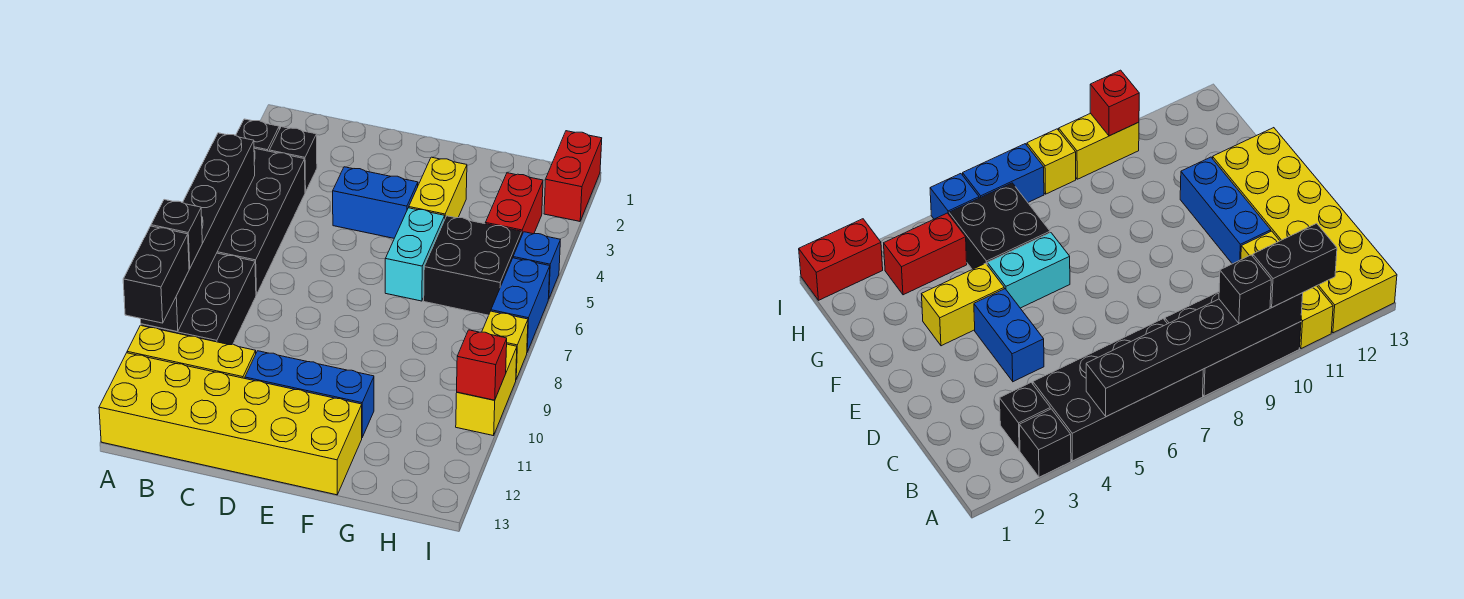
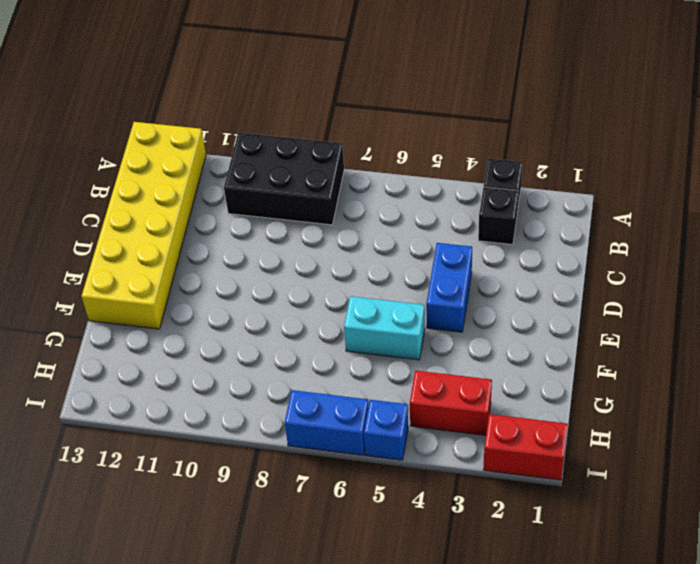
none -> black brick A4:B7 level 1
none -> yellow brick A11:C11 level 1
none -> blue brick D11:F11 level 1

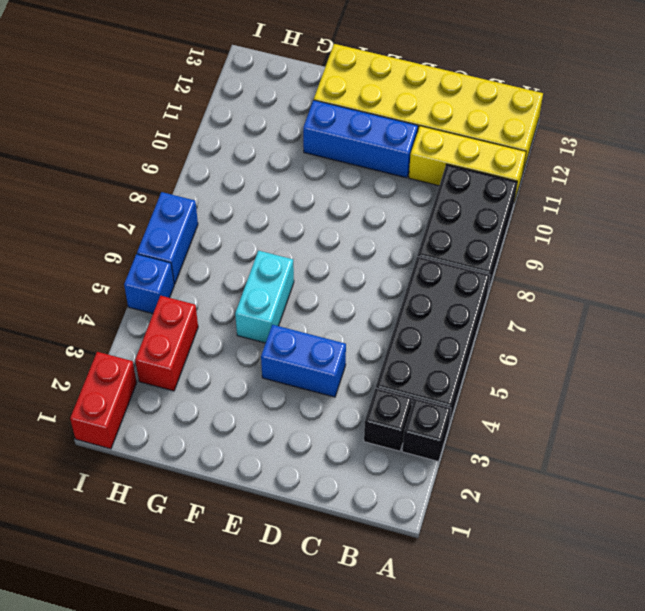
none -> yellow brick F3:F4 level 1
none -> black brick G5:H6 level 1
none -> yellow brick I8 level 1

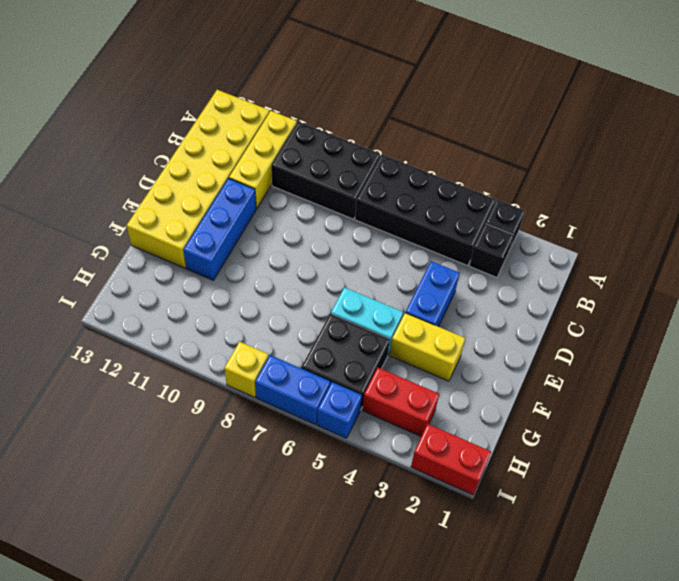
none -> yellow brick I9:I10 level 1
none -> black brick A5:A10 level 2
none -> red brick I10 level 2

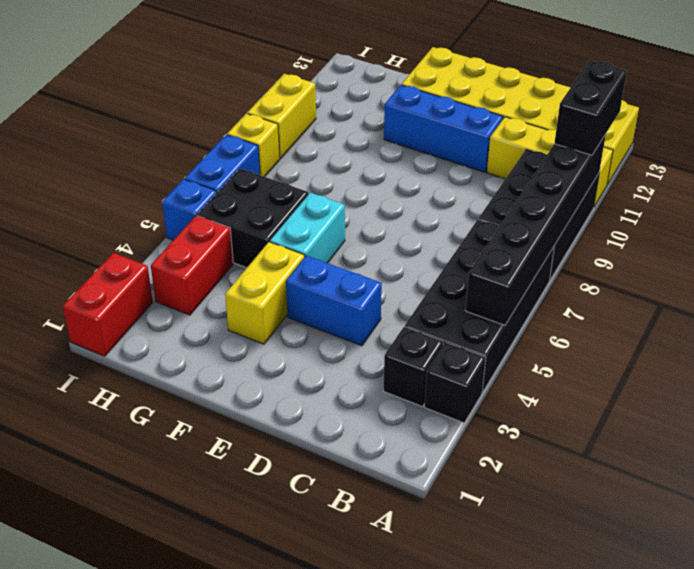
none -> red brick I10 level 2
none -> black brick A9 level 3

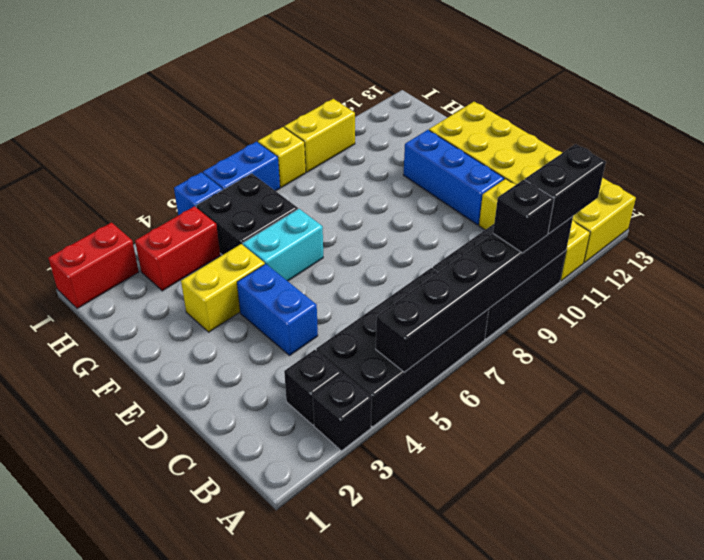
none -> red brick I10 level 2

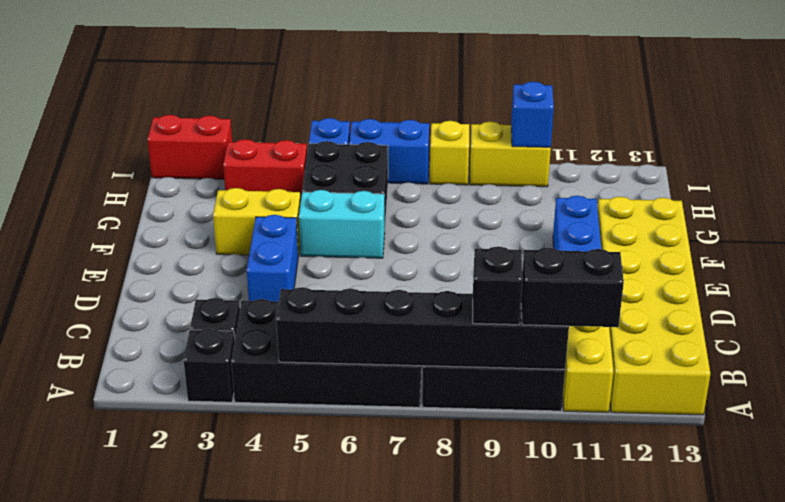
blue brick I10 level 2 -> red brick I10 level 2

